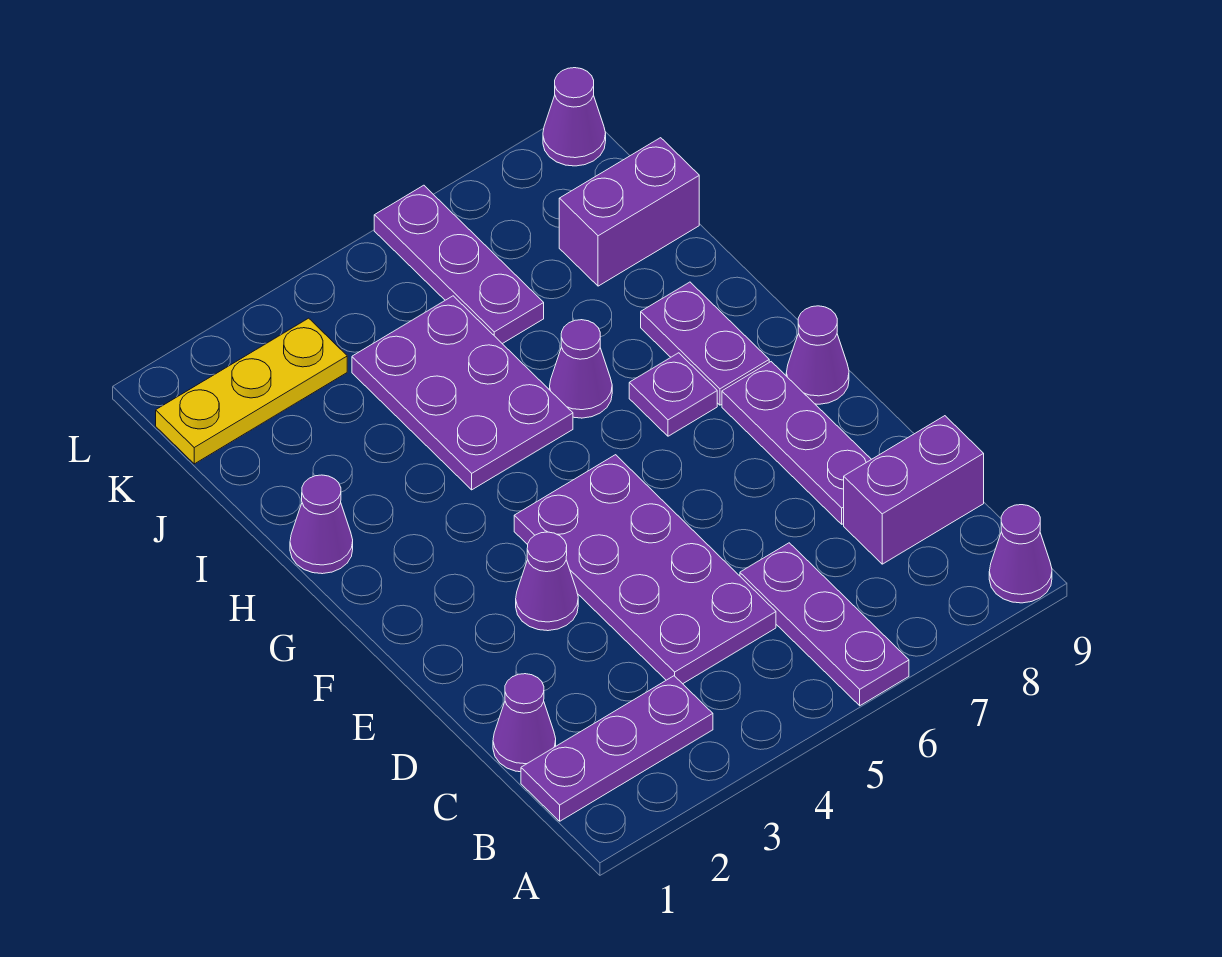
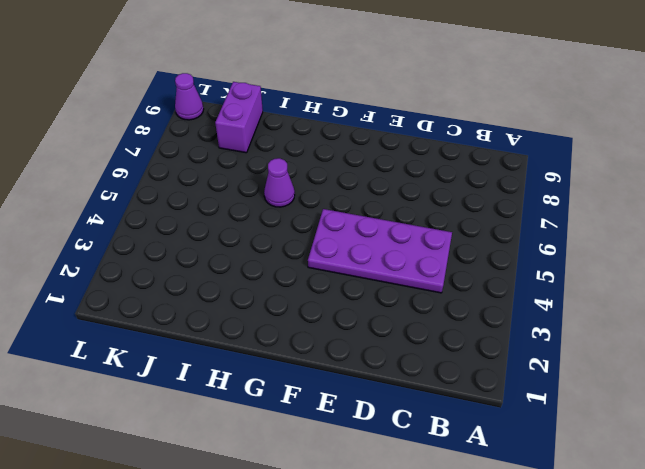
none -> purple plate A6:C6 level 1
none -> purple cone A9 level 1
none -> purple plate B1:B3 level 1

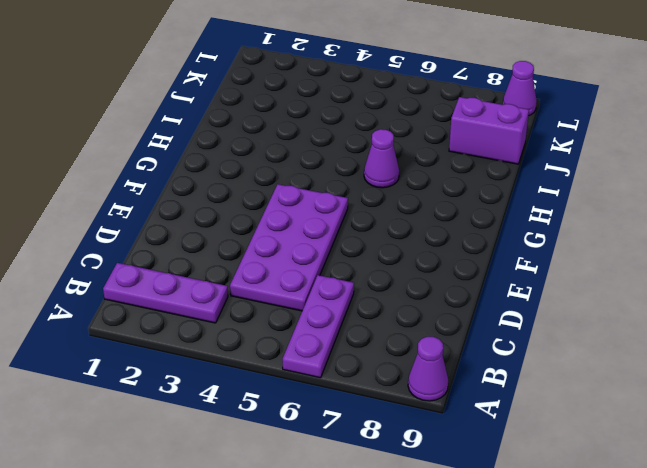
none -> purple cone C1 level 1
none -> purple brick C8:C9 level 1
none -> purple plate D8:F8 level 1

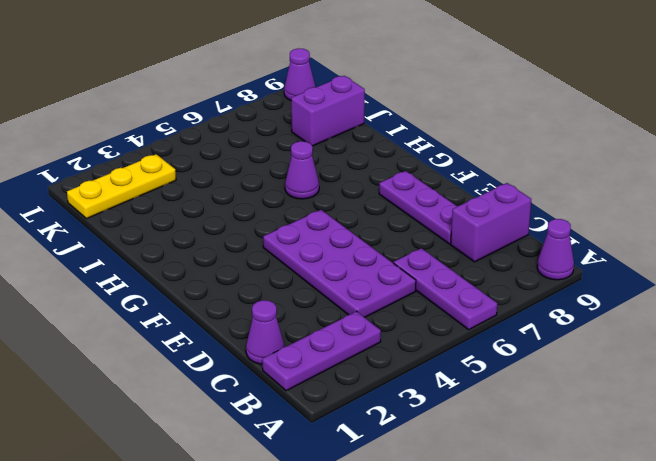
none -> purple cone E3 level 1
none -> purple cone F9 level 1
none -> purple plate G7 level 1

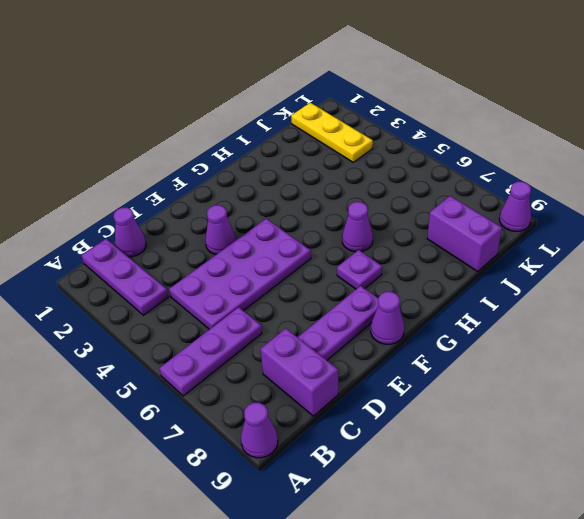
none -> purple plate G8:H8 level 1
none -> purple cone H1 level 1
none -> purple plate H4:J5 level 1

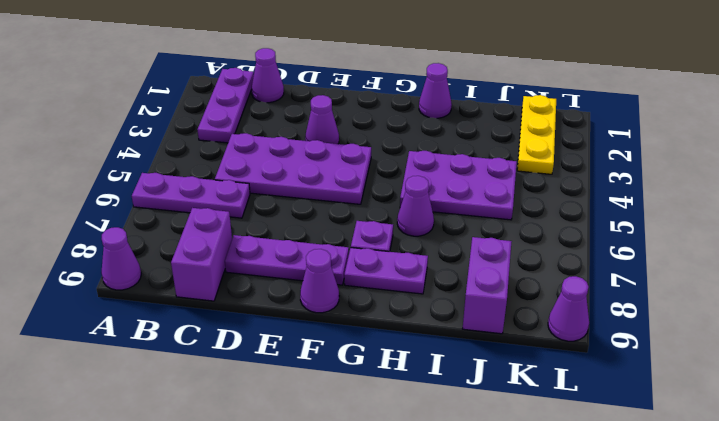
none -> purple plate J6:L6 level 1

